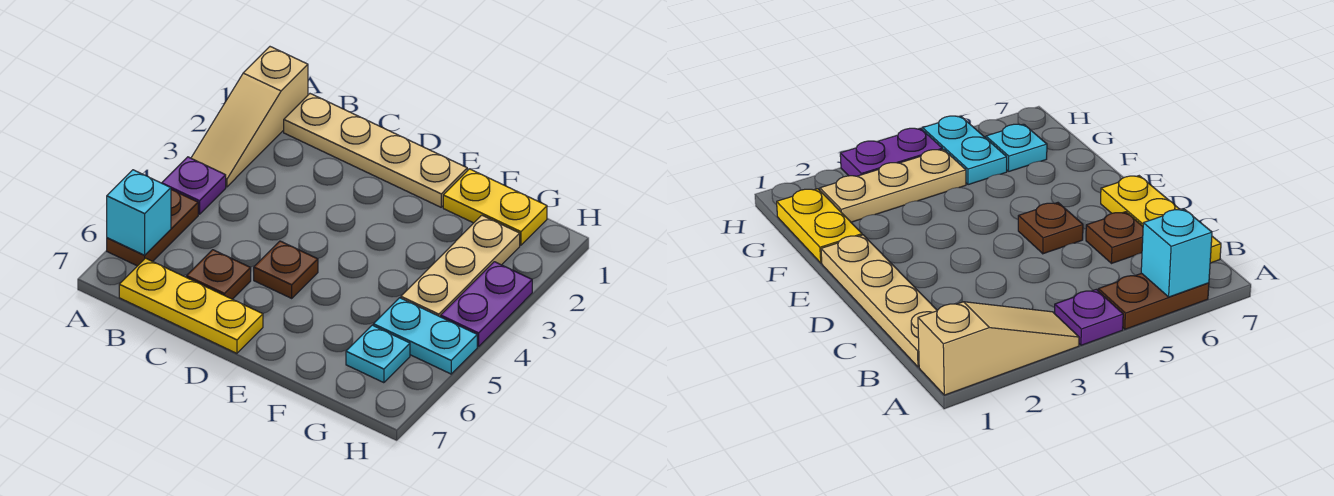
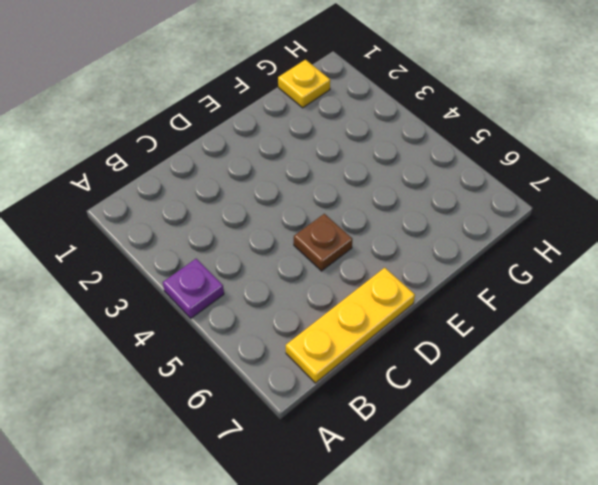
yellow plate G1 level 1 -> yellow plate F1:G1 level 1
none -> tan slope A1:A3 level 1 top 1
none -> brown plate A5:A6 level 1
none -> tan plate B1:E1 level 1

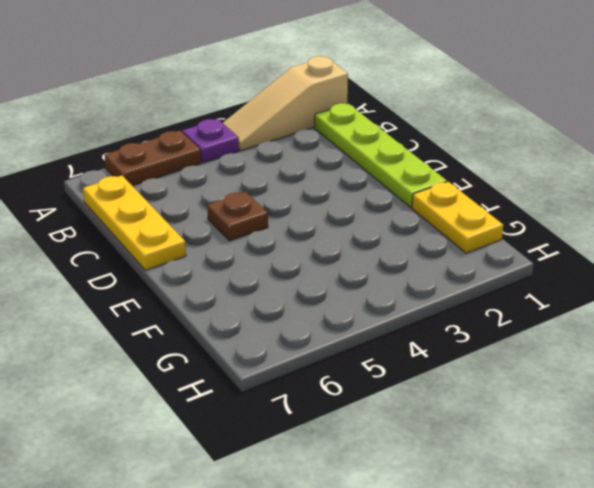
lime plate B1:E1 level 1 -> tan plate B1:E1 level 1
none -> brown plate C6 level 1
none -> tan plate G2:G4 level 1
none -> cyan plate G5:H5 level 1

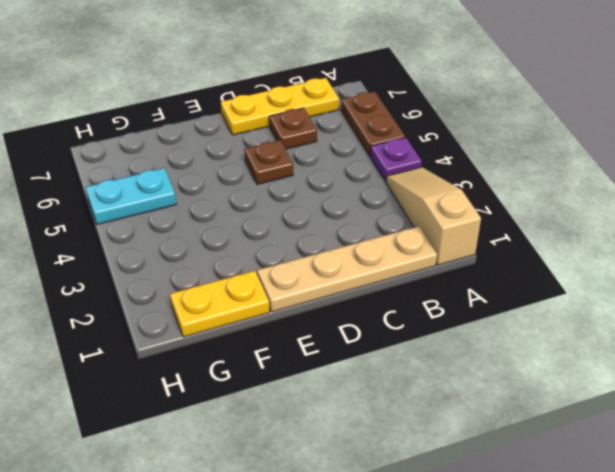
none -> tan plate G2:G4 level 1
none -> cyan plate G6 level 1
none -> purple plate H3:H4 level 1

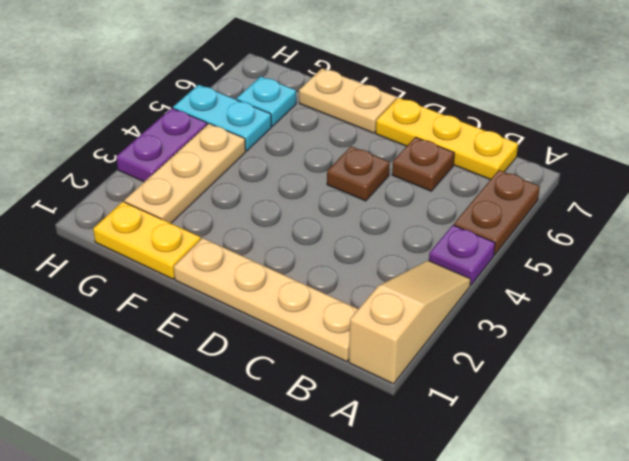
tan plate E7:F7 level 1 -> none
none -> cyan brick A6 level 2

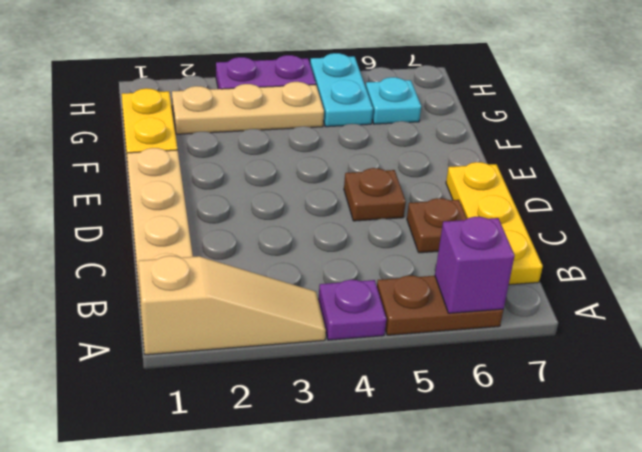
purple brick A6 level 2 -> cyan brick A6 level 2

